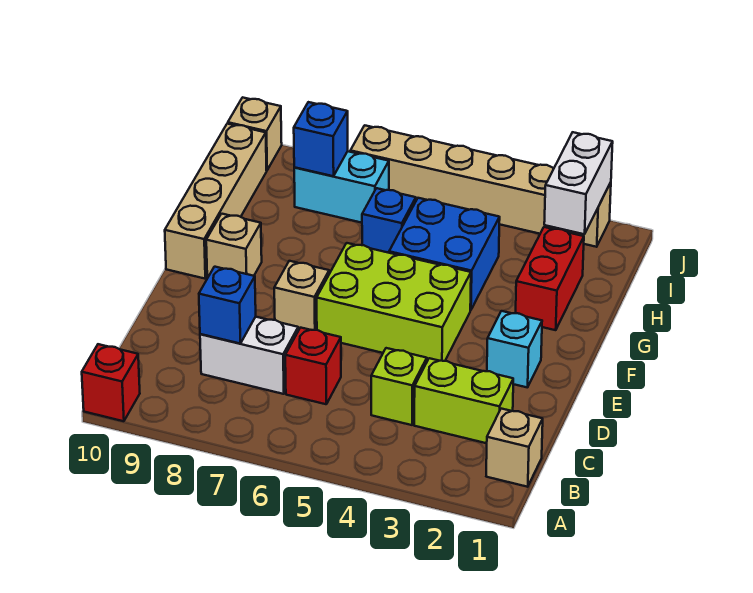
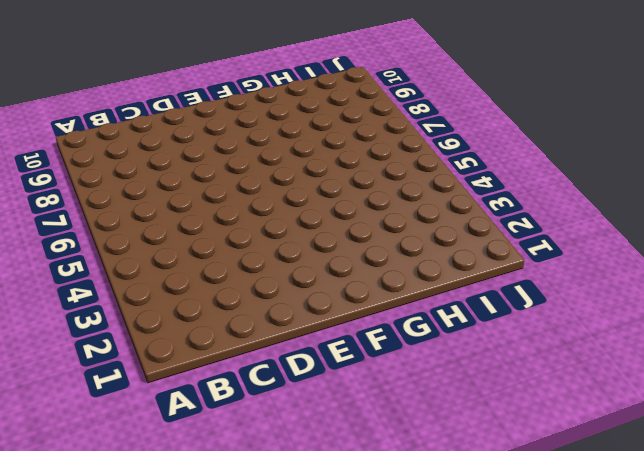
none -> red brick A10 level 1
none -> tan brick B1 level 1
none -> lime brick C2:C3 level 1

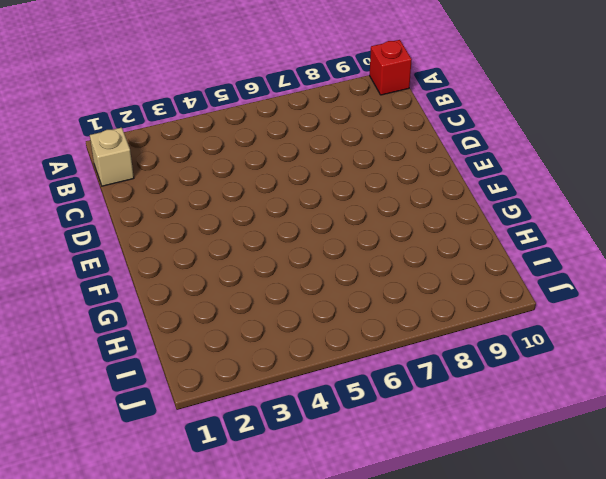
none -> lime brick C2:C3 level 1
none -> lime brick C4 level 1
none -> red brick C6 level 1

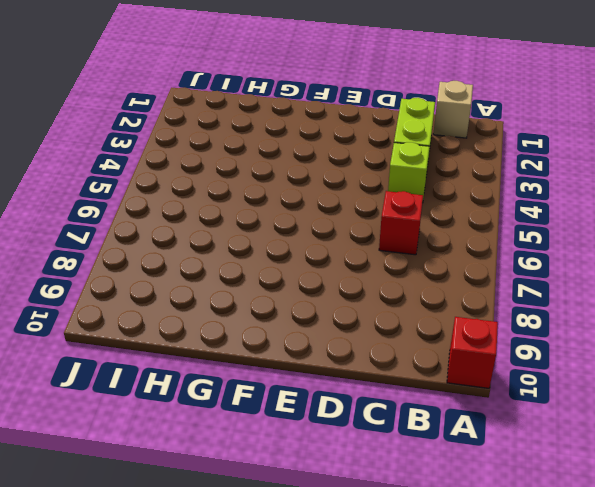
none -> white brick C7:C8 level 1
none -> cyan brick E2 level 1
none -> lime brick E4:F6 level 1

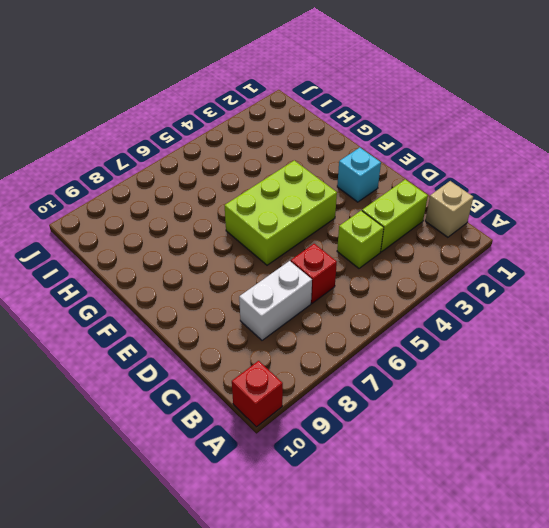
none -> tan brick E7 level 1
none -> tan brick F9 level 1
none -> tan brick F10:I10 level 1

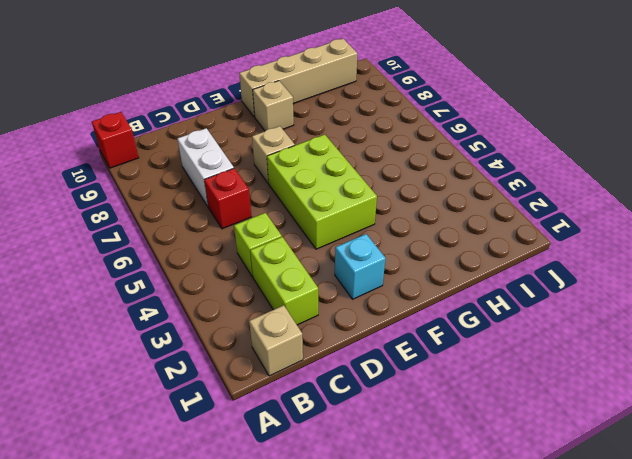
none -> red brick G2:H2 level 1
none -> blue brick G4:H5 level 1
none -> blue brick H6 level 1

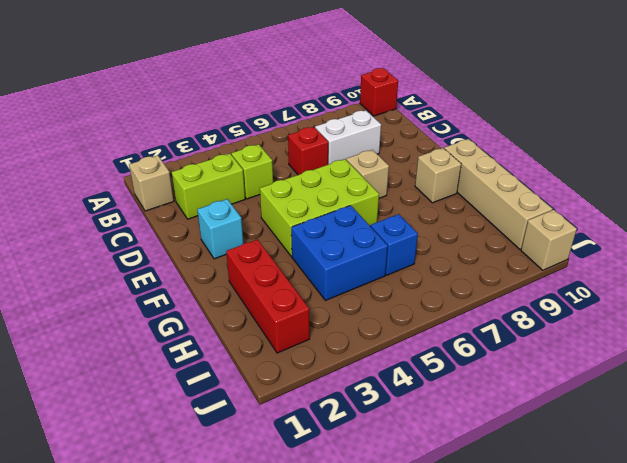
red brick G2:I2 level 1 -> red brick G2:H2 level 1
none -> cyan brick I7:I8 level 1
none -> tan brick J2:J7 level 1
none -> blue brick C8 level 2

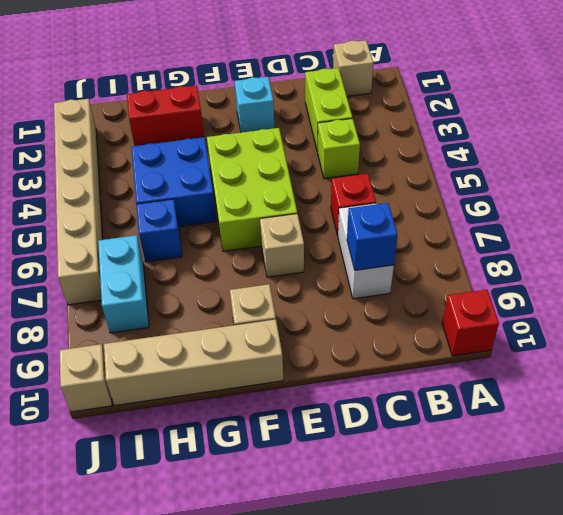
none -> white brick I2:J2 level 2
none -> blue brick I8 level 2

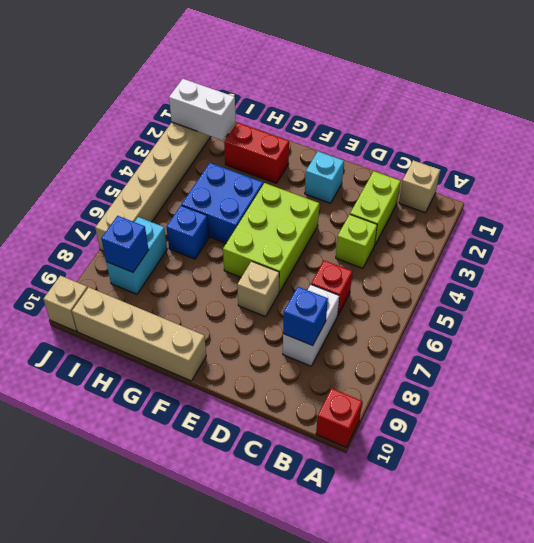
none -> tan brick F9 level 1

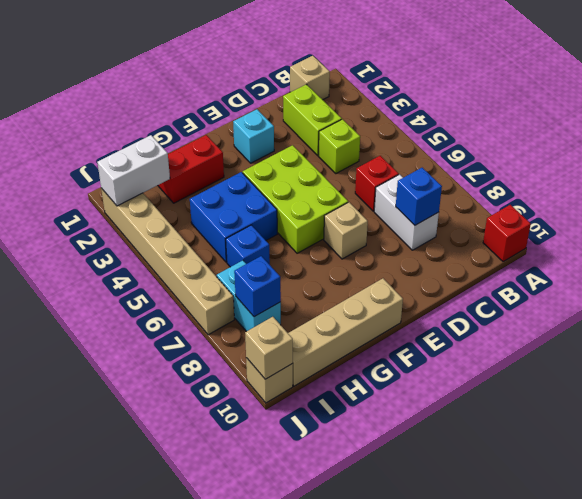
tan brick J10 level 2 -> tan brick F9 level 1

